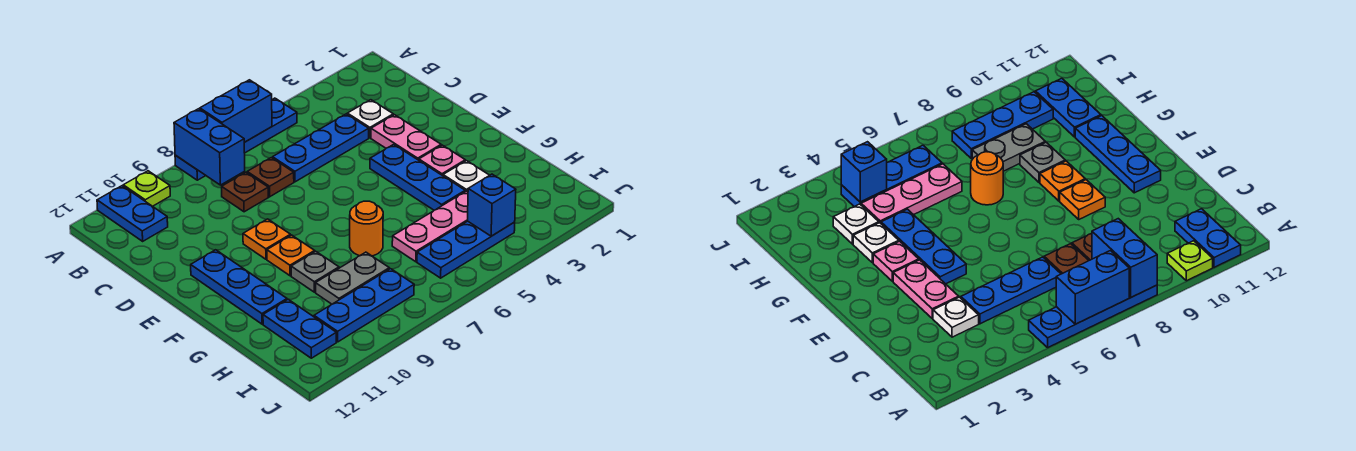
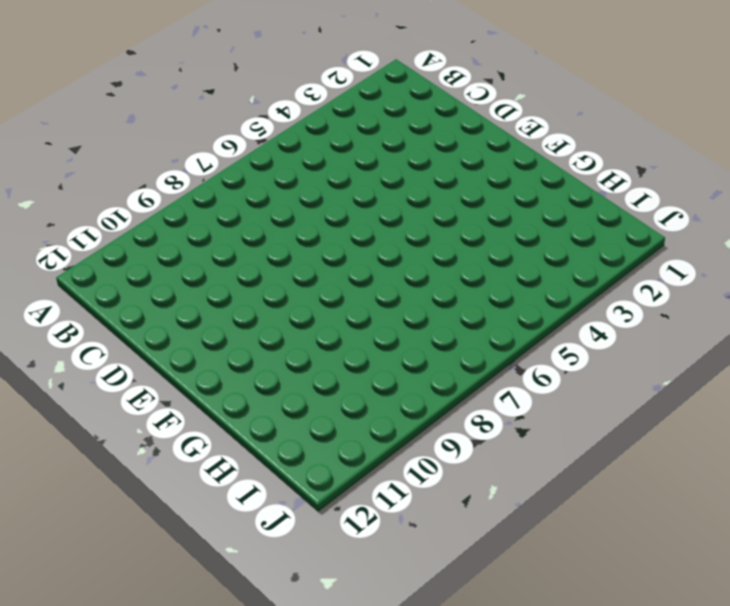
none -> blue plate A5:A8 level 1
none -> lime plate A10 level 1
none -> blue plate A11:B11 level 1

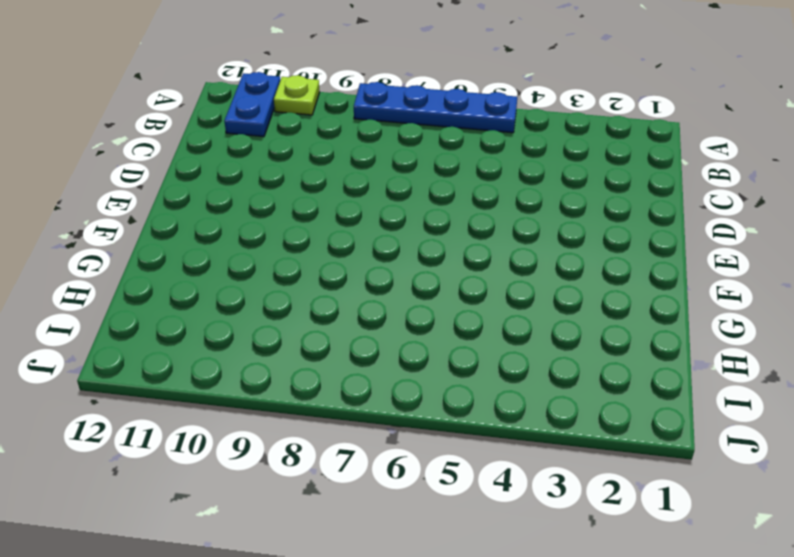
none -> white plate C3 level 1
none -> blue plate C4:C6 level 1
none -> brown plate C7 level 1

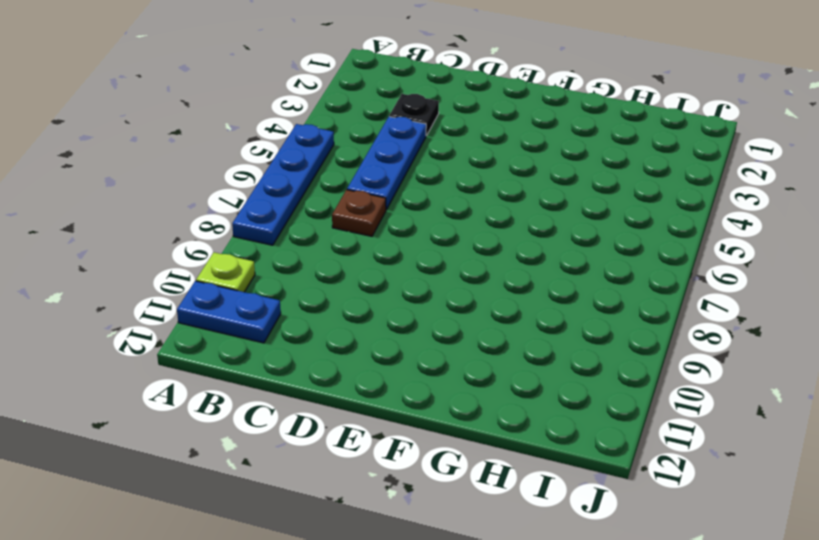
black plate C3 level 1 -> white plate C3 level 1
none -> brown plate C8 level 1
none -> pink plate D3:E3 level 1
none -> blue plate E4:G4 level 1

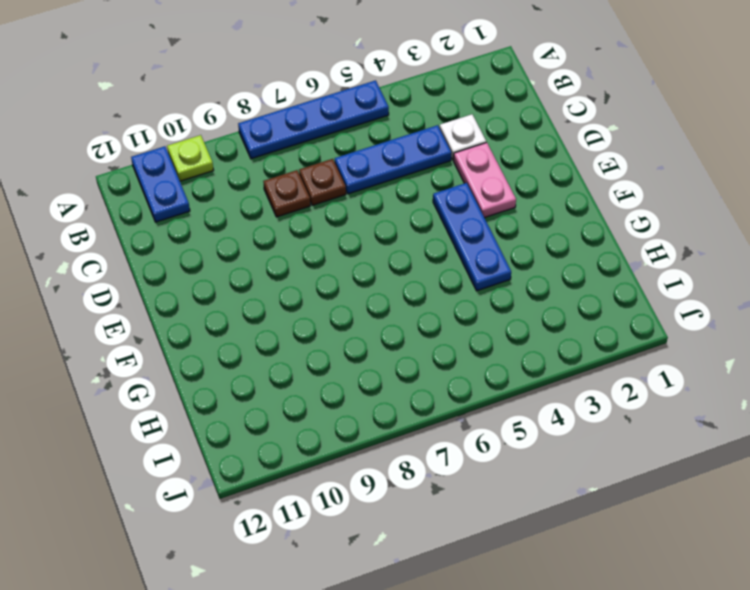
none -> orange plate E9 level 1
none -> blue plate E11:G11 level 1
none -> pink plate F3 level 1

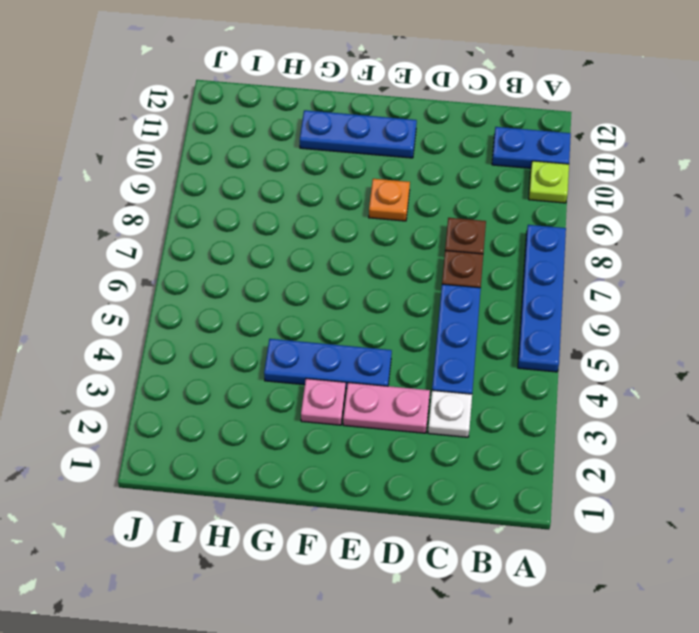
none -> orange plate F9 level 1
none -> white plate G3 level 1
none -> orange round brick G7 level 1

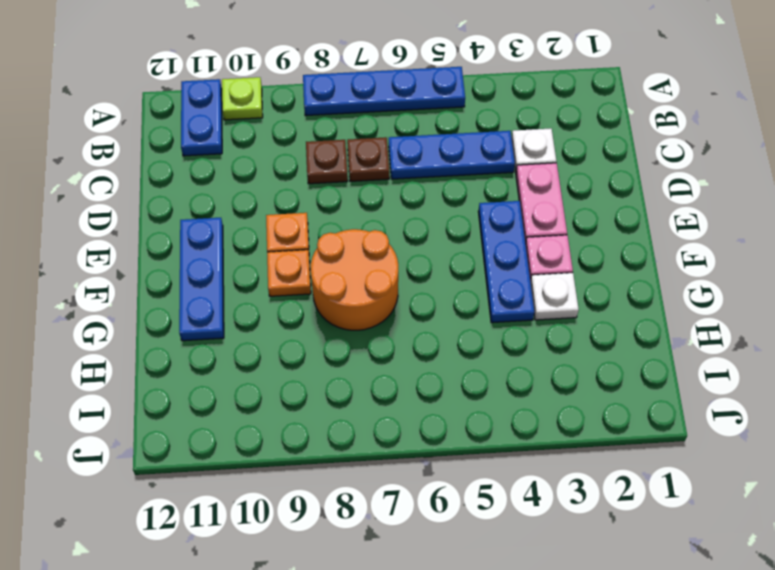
orange round brick F7:G8 level 1 -> orange round brick G7 level 1
none -> grey plate G9 level 1
none -> white plate H3 level 1
none -> pink plate H4:H6 level 1

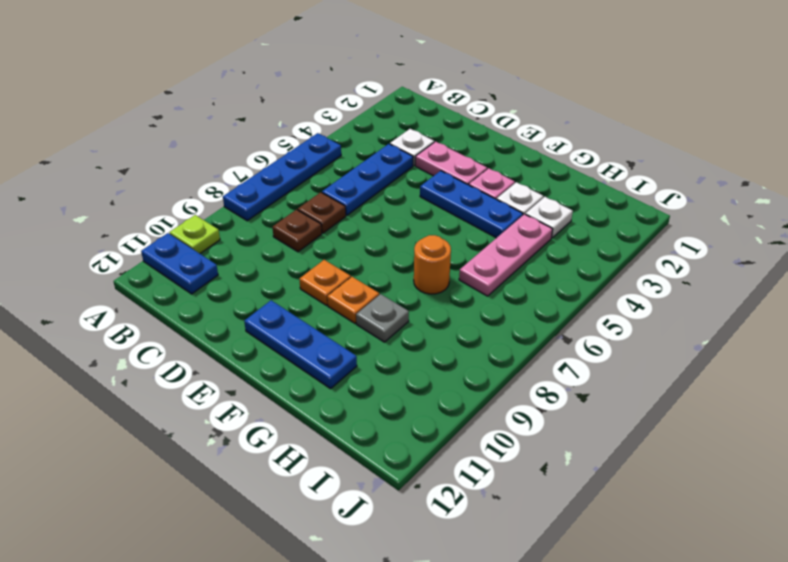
none -> grey plate H8:H9 level 1
none -> blue plate H11:I11 level 1
none -> blue plate I4:I6 level 1

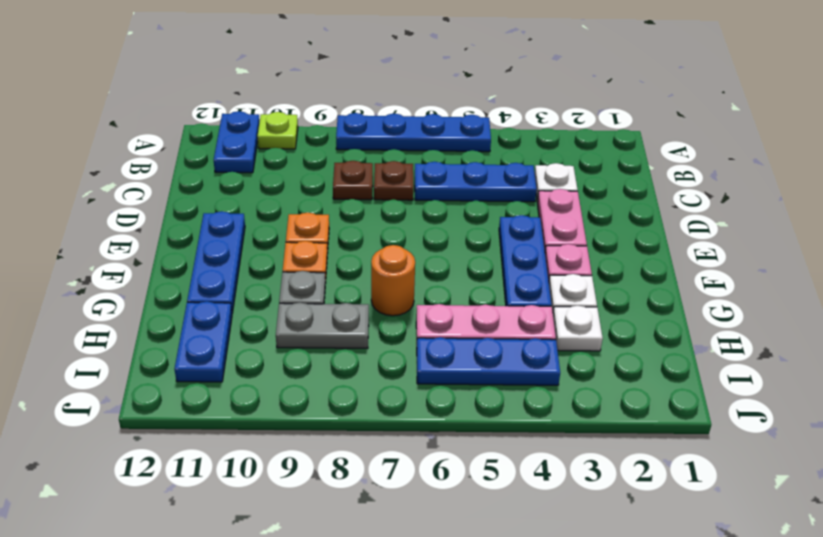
none -> blue plate I8:I10 level 1
none -> blue brick A6:A7 level 2
none -> blue brick A8:B8 level 2

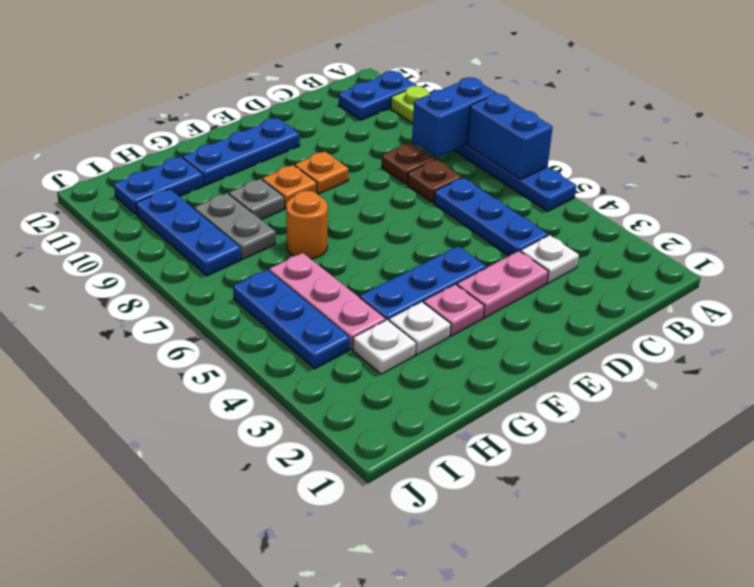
none -> blue brick I4 level 2

